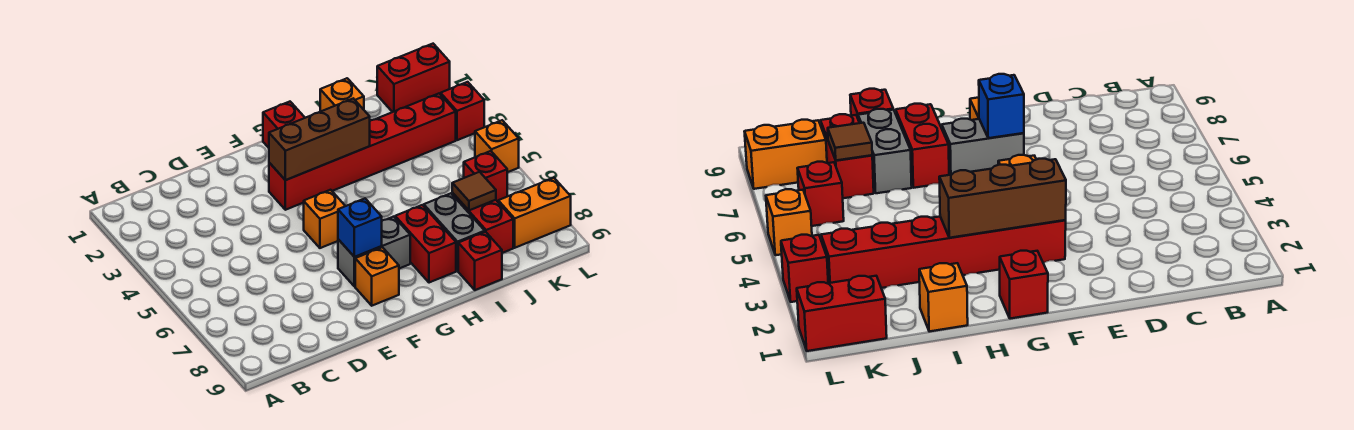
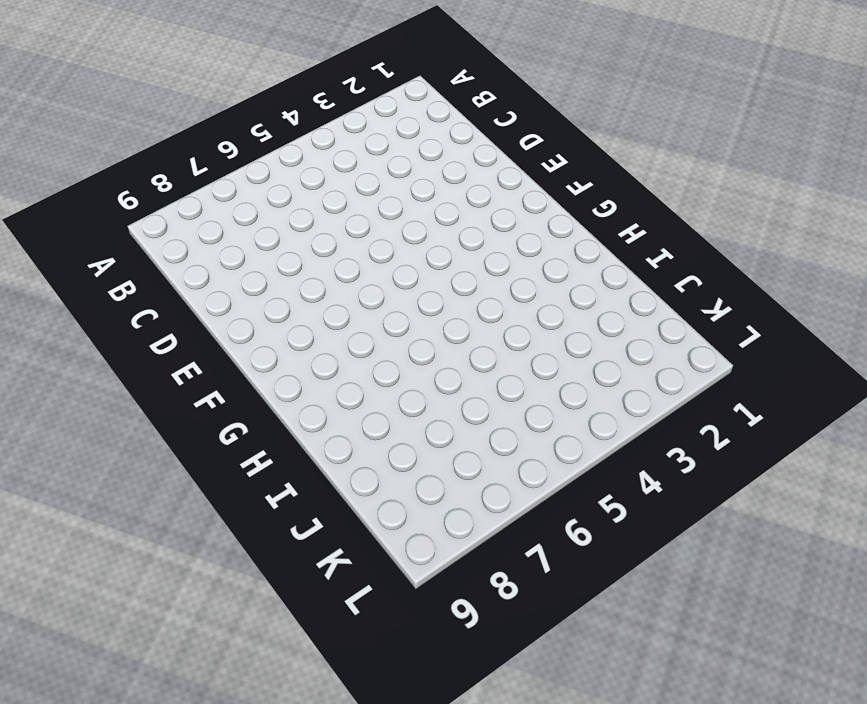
none -> red brick F3:K3 level 1
none -> orange brick F5 level 1
none -> grey brick F7:G7 level 1

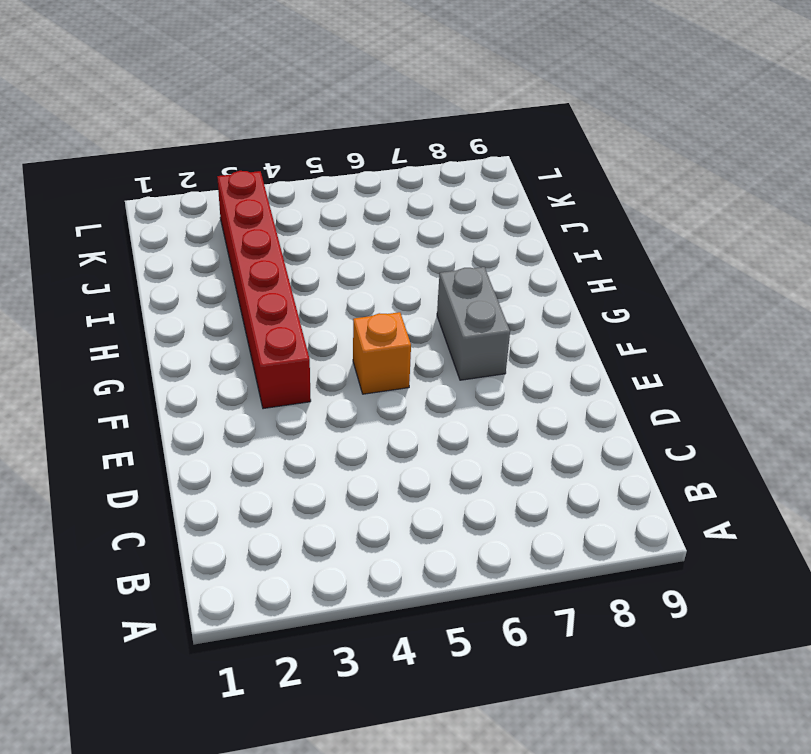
none -> orange brick F8 level 1
none -> red brick G1 level 1
none -> red brick H7:H8 level 1

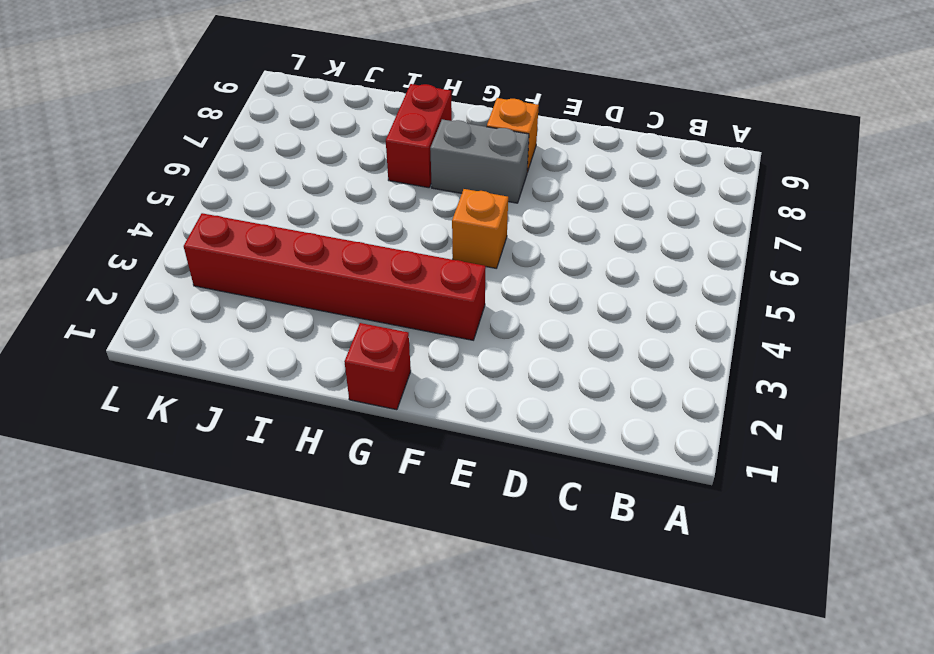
none -> orange brick I1 level 1
none -> grey brick I7:I8 level 1
none -> red brick I9 level 1

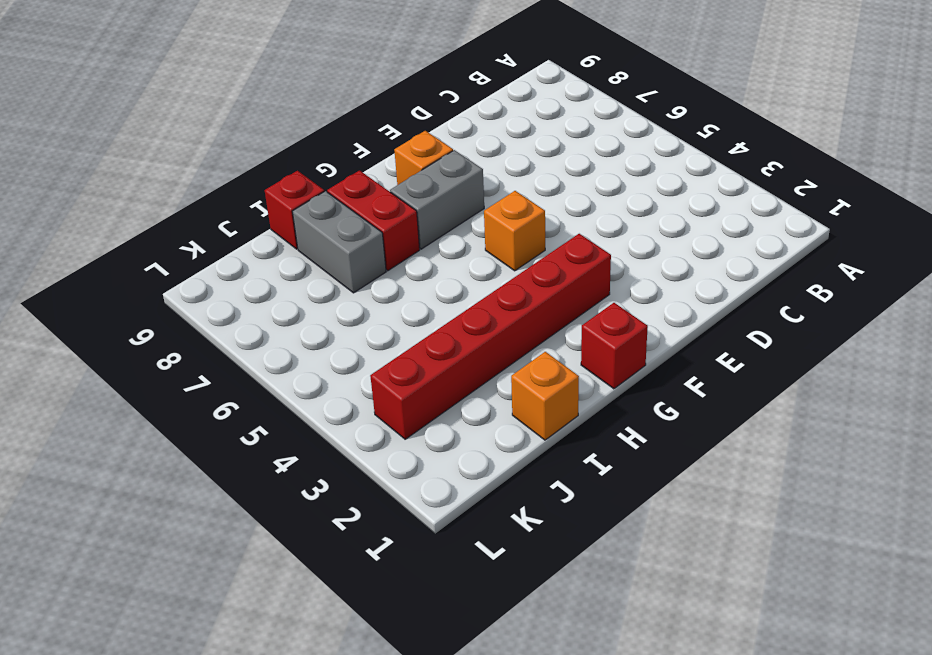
none -> red brick J7:J8 level 1
none -> red brick K1:L1 level 1
none -> red brick K6 level 1

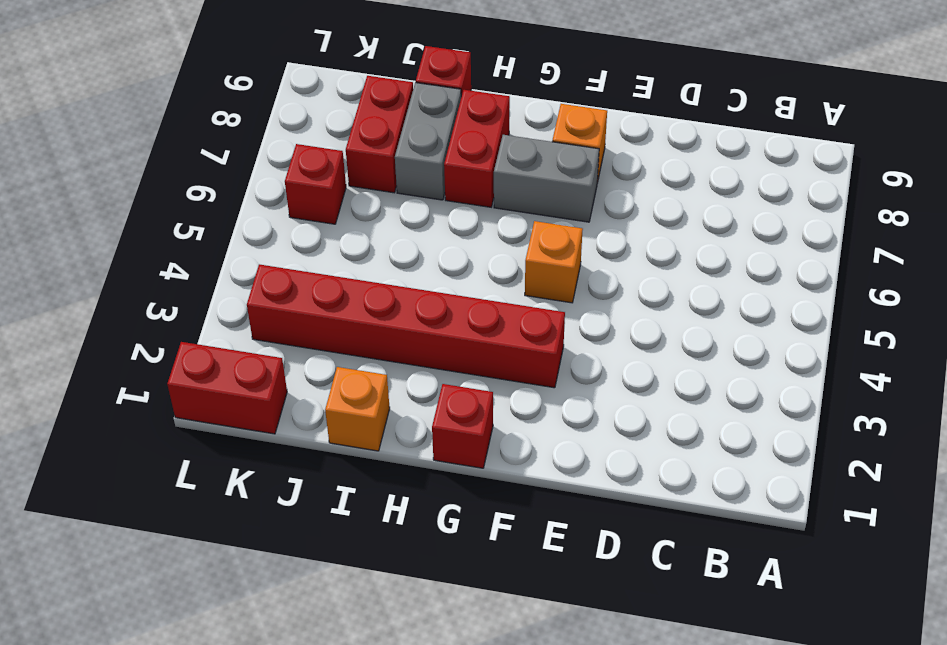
none -> orange brick K8:L8 level 1
none -> red brick L3 level 1
none -> orange brick L5 level 1

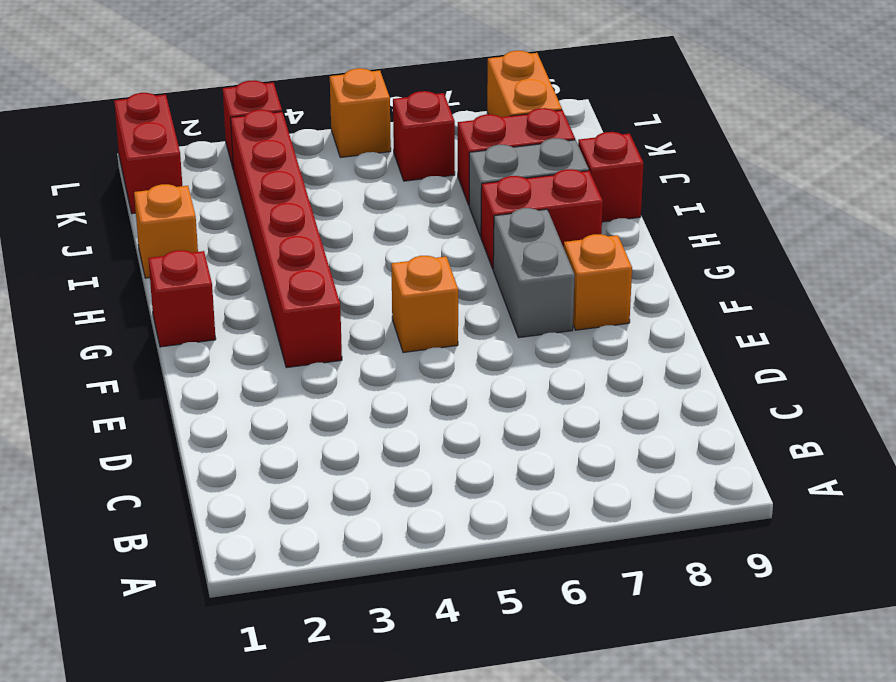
none -> brown brick F3:H3 level 2
none -> blue brick F7 level 2
none -> brown tile J7 level 2

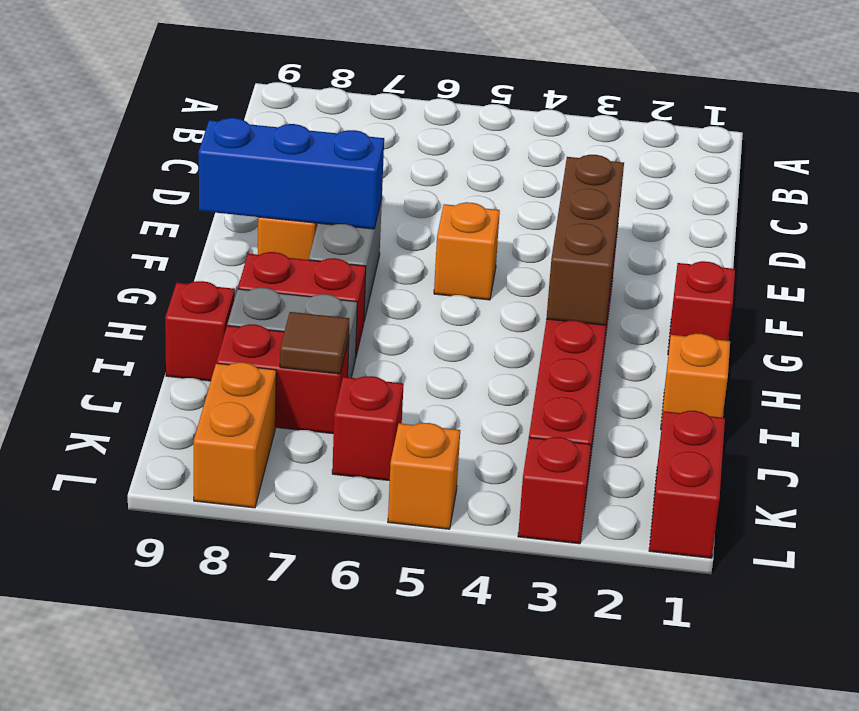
blue brick F7:F9 level 2 -> blue brick F7 level 2

